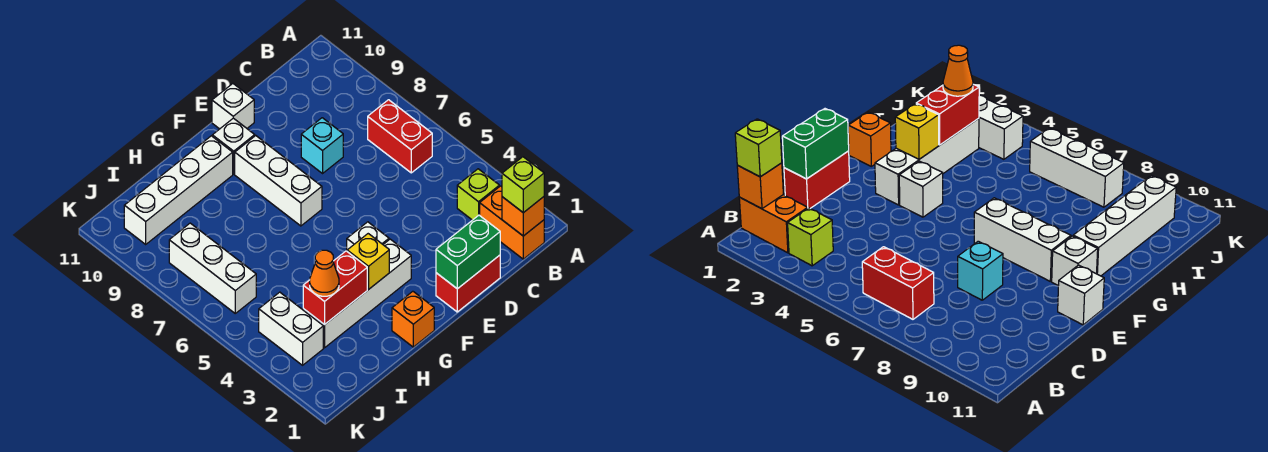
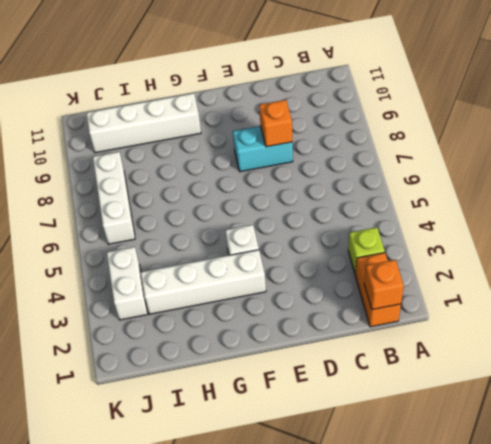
cyan brick D8:E8 level 1 -> cyan brick D8 level 1
orange brick D8 level 2 -> orange brick G1 level 1
none -> red brick B6:B7 level 1
none -> red brick D1:E1 level 1
none -> white brick E11 level 1

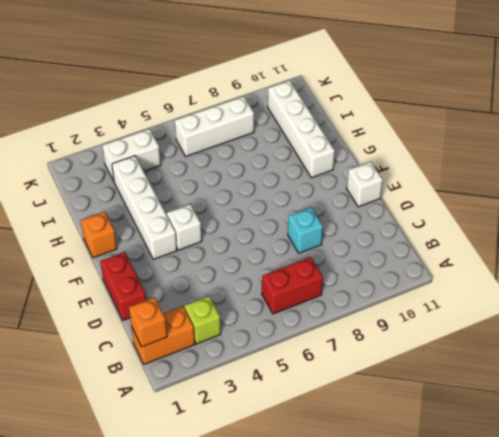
none -> white brick F7:F9 level 1
none -> white brick F10 level 1
none -> green brick D1:E1 level 2

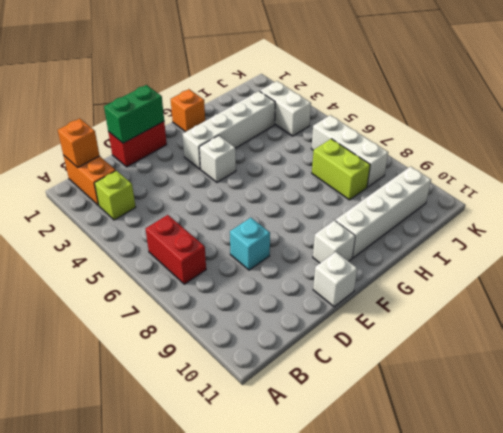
lime brick I7:I8 level 1 -> none
none -> white brick F7:F9 level 1
none -> yellow brick G3 level 2
none -> red brick H3:I3 level 2

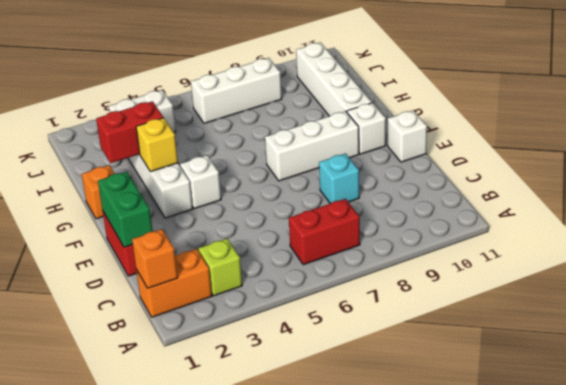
red brick H2:H3 level 2 -> red brick H3:I3 level 2
none -> lime brick B1 level 3
none -> orange cone I3 level 3

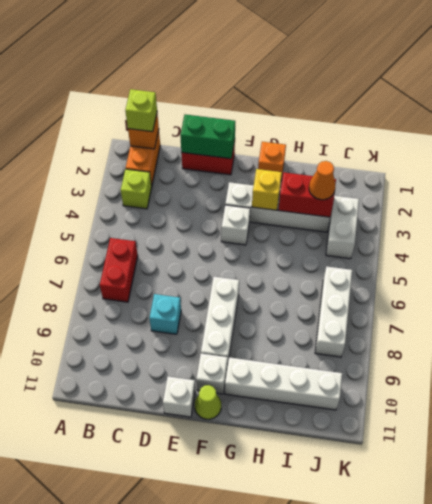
lime cone F11 level 1 -> none

